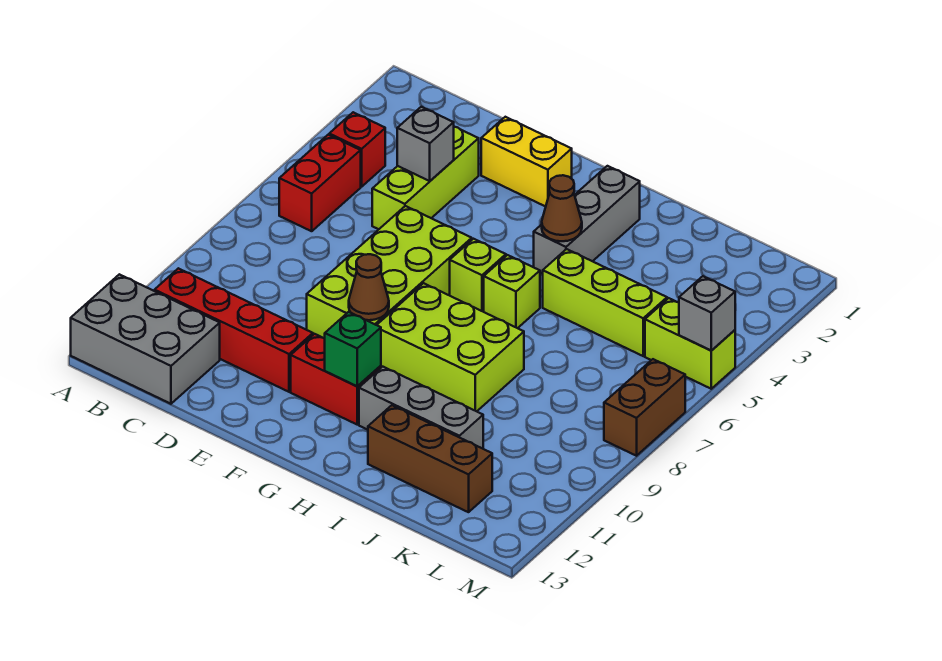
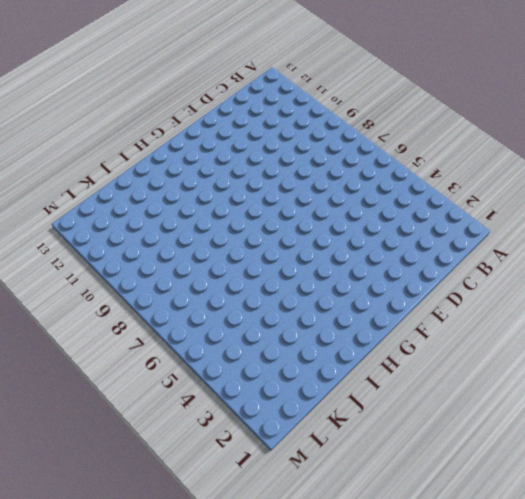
none -> grey brick A12:C13 level 1
none -> red brick B4 level 1
none -> red brick B5:B6 level 1

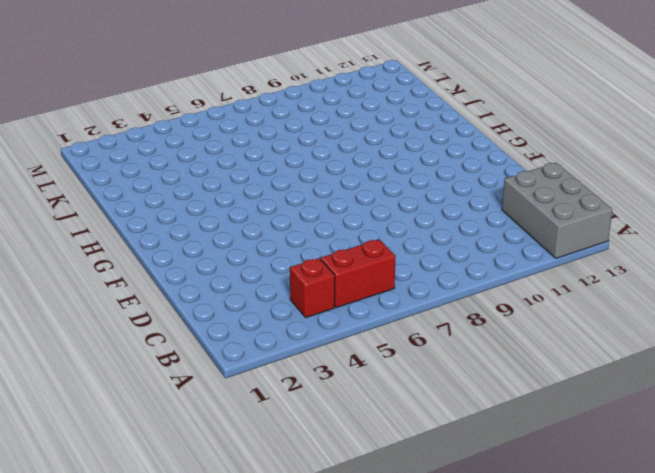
none -> red brick B11:E11 level 1
none -> lime brick D3:D5 level 1
none -> yellow brick E2:F2 level 1

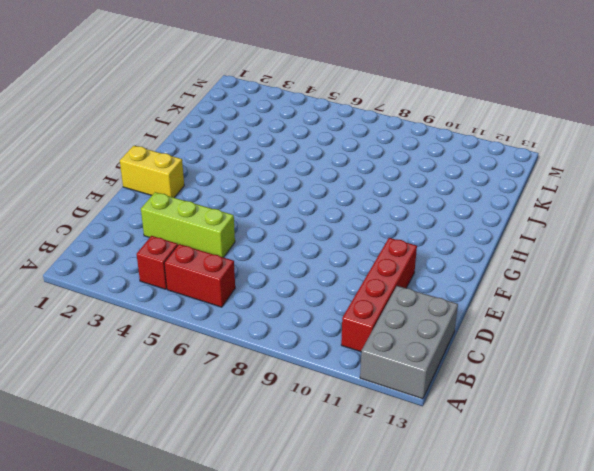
yellow brick F1:F2 level 1 -> yellow brick E2:F2 level 1
none -> lime brick E6:F9 level 1
none -> red brick F11:G11 level 1
none -> lime brick G6 level 1

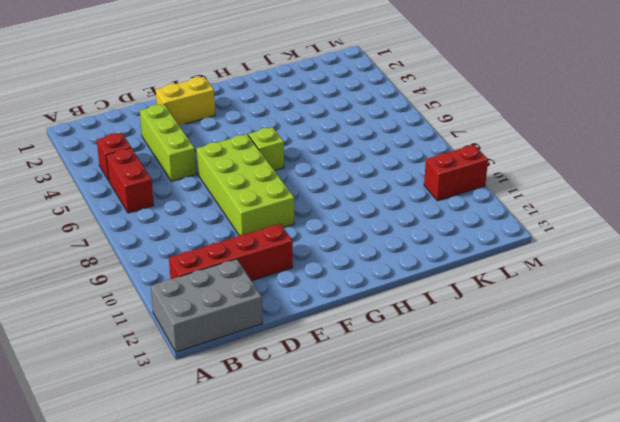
red brick L10:M10 level 1 -> red brick F11:G11 level 1
none -> lime brick G8:I9 level 1
none -> grey brick H2:H4 level 1
none -> lime brick H6 level 1

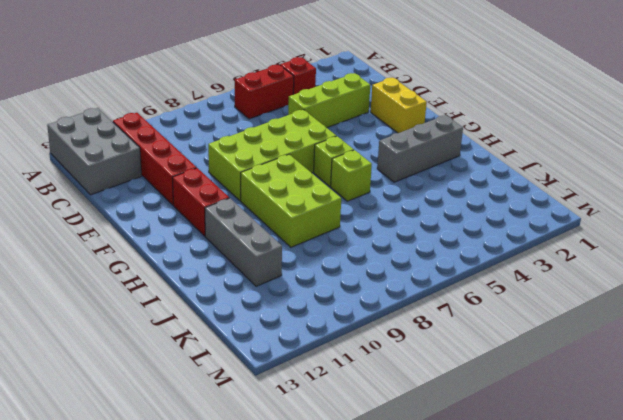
none -> lime brick I5:K5 level 1
none -> brown brick I12:K12 level 1
none -> lime brick L5:M5 level 1

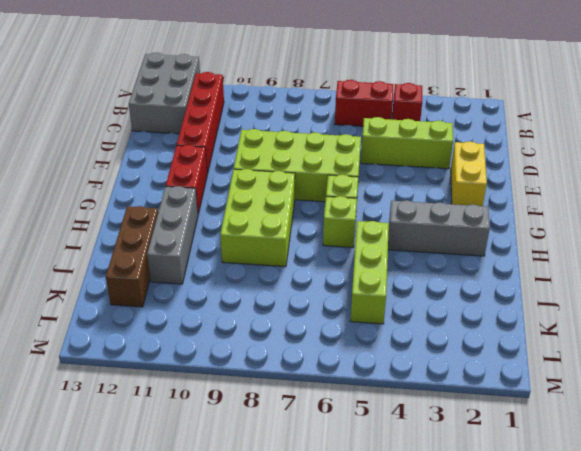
none -> lime brick L5:M5 level 1
none -> brown brick M7:M8 level 1
none -> grey brick D4 level 2

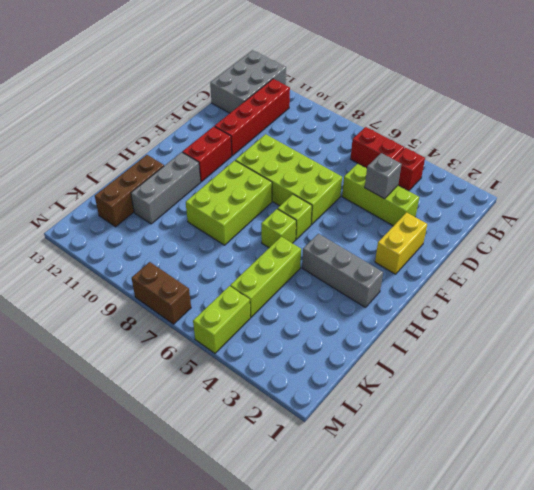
none -> brown cone F9 level 2
none -> green brick G11 level 2
none -> brown cone H4 level 2

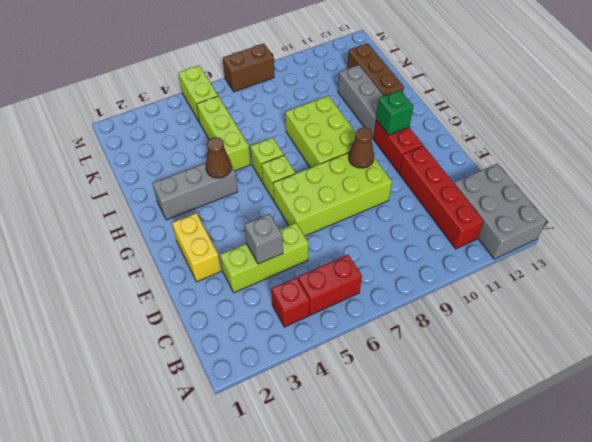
none -> grey brick M5 level 2

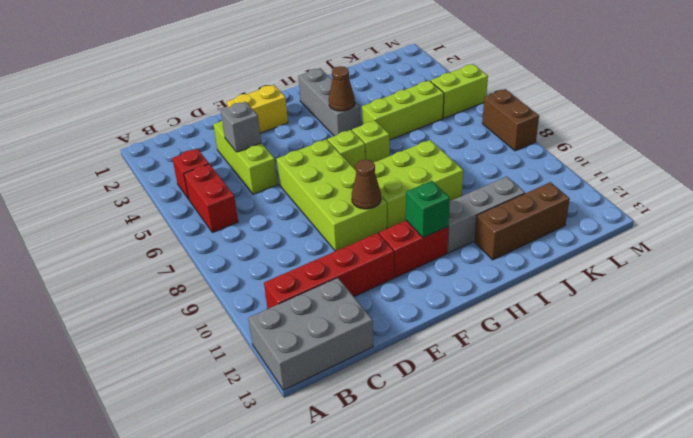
none -> grey brick M5 level 2

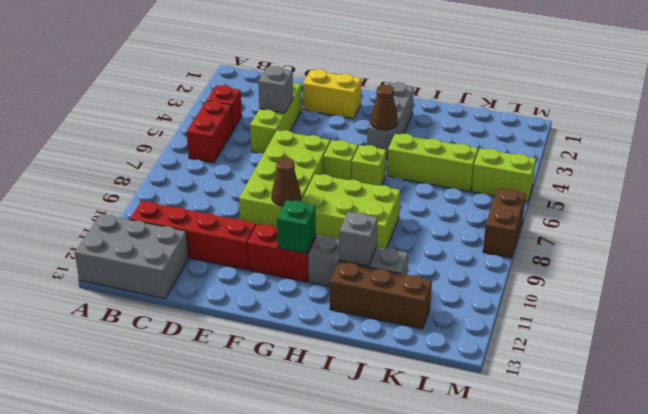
grey brick I11 level 2 -> grey brick M5 level 2

